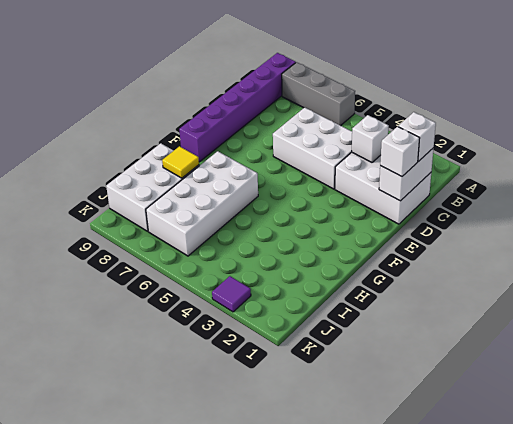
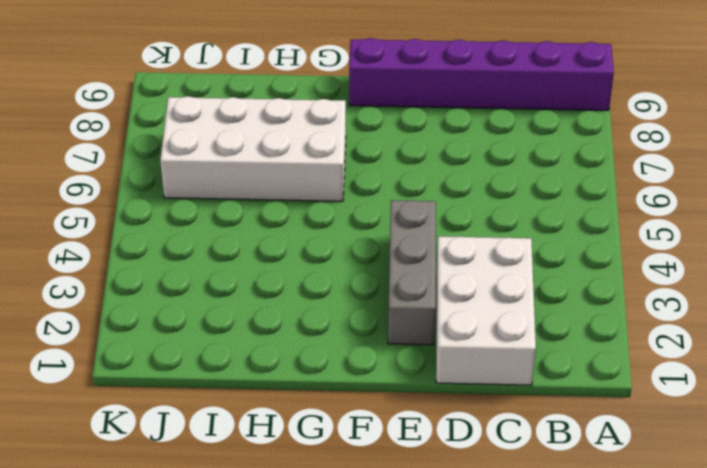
grey brick E2:E4 level 1 -> grey brick A6:A8 level 1
none -> white brick C4:D6 level 1
none -> white brick H8:J9 level 1
none -> purple tile K3 level 1

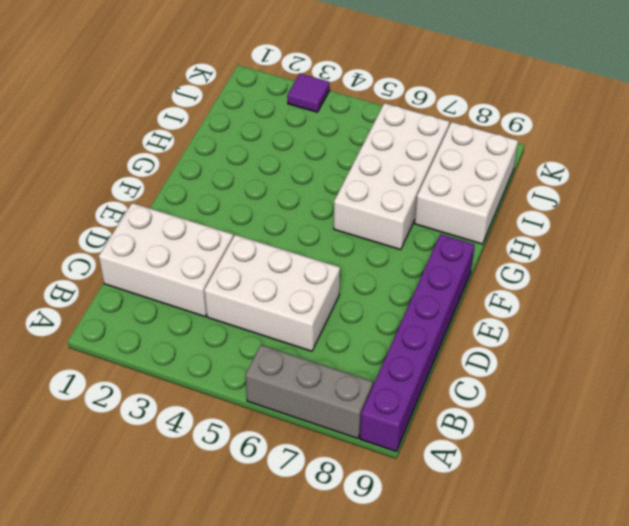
none -> white brick C1:D1 level 2
none -> white brick C3 level 2
none -> yellow tile H8 level 2

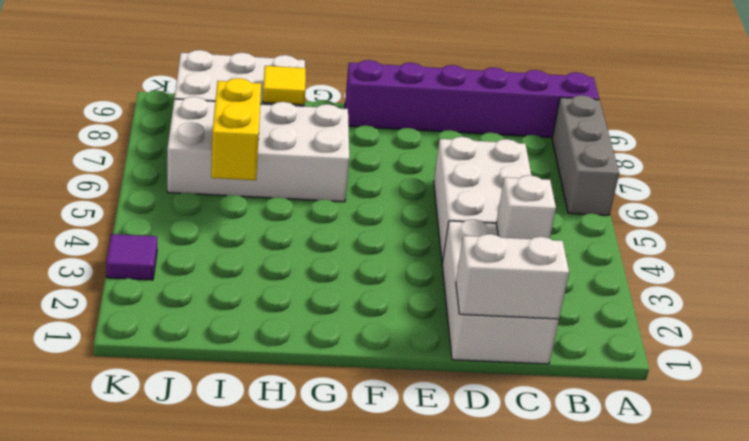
yellow brick I5:I6 level 2 -> none
none -> white brick C1 level 3
none -> white brick D1 level 3

